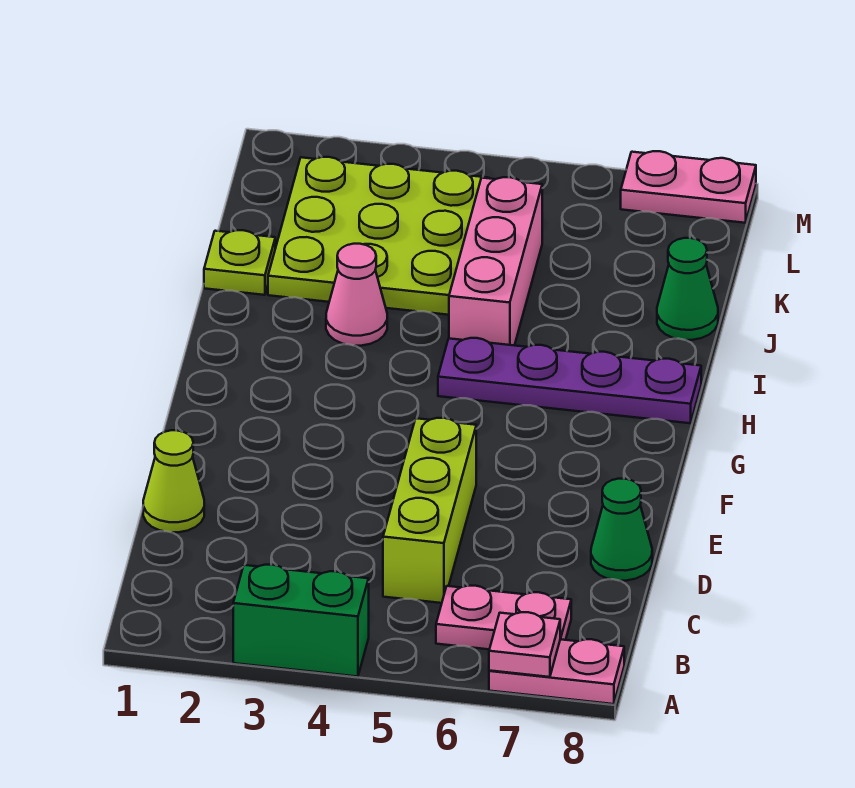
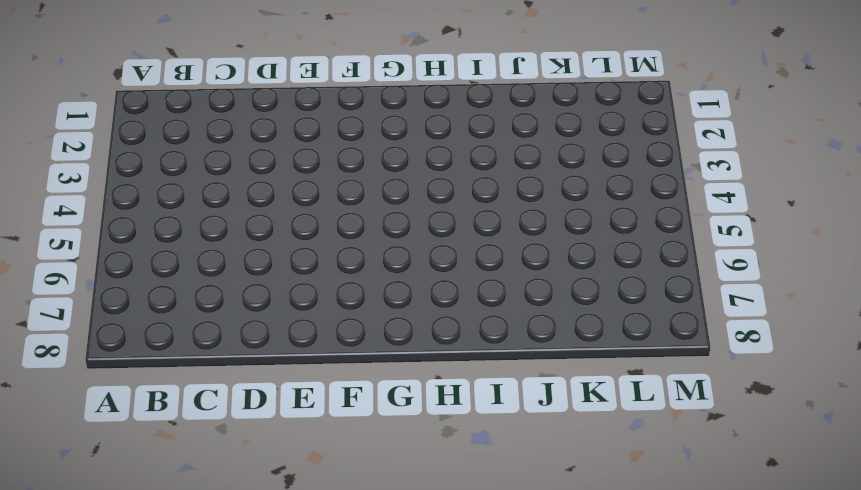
none -> green brick A3:A4 level 1
none -> pink plate A7:A8 level 1
none -> pink plate B6:B7 level 1

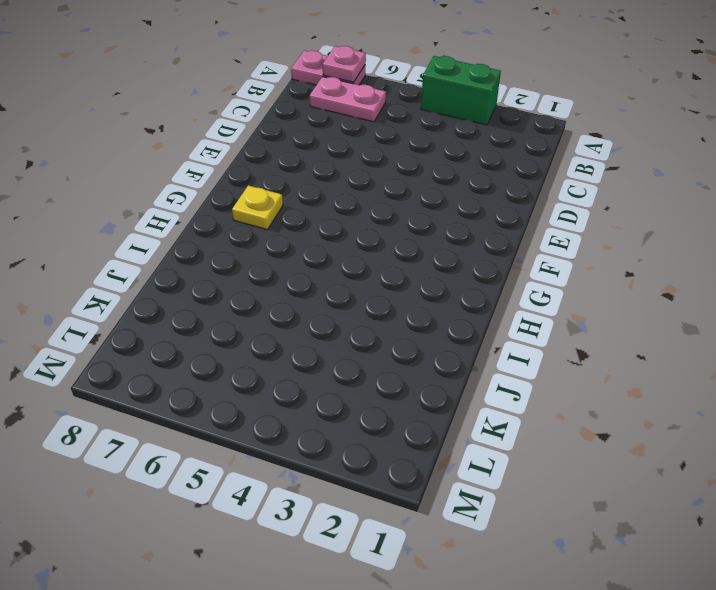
yellow plate G7 level 1 -> none
none -> lime brick C5:E5 level 1
none -> lime cone D1 level 1
none -> green cone D8 level 1

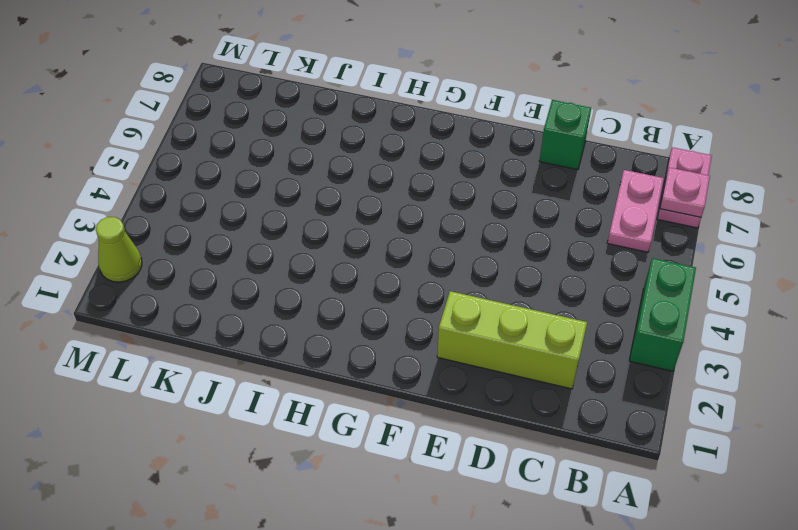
lime brick C2:E2 level 1 -> lime brick C5:E5 level 1
green brick D8 level 1 -> green cone D8 level 1
lime cone M2 level 1 -> lime cone D1 level 1
none -> purple plate H5:H8 level 1
none -> pink cone I3 level 1
none -> pink brick I5:K5 level 1

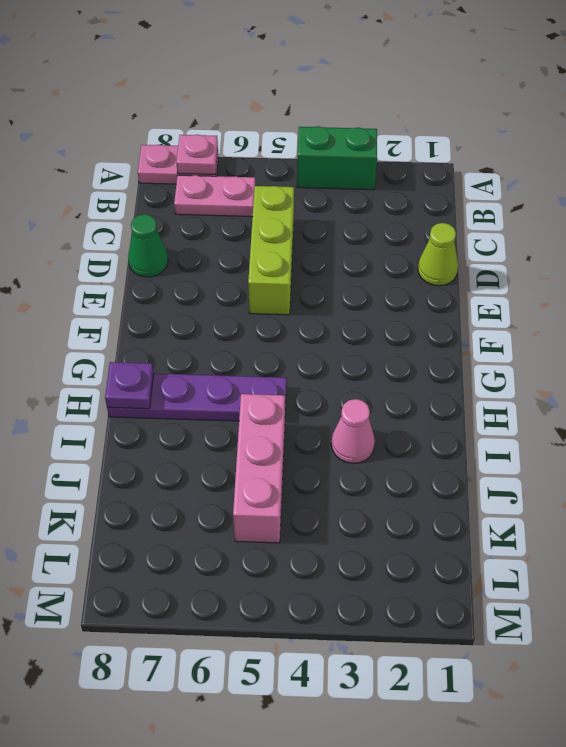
purple plate H8 level 2 -> none
none -> lime plate J1 level 1
none -> lime plate J2:L4 level 1
none -> green cone J8 level 1

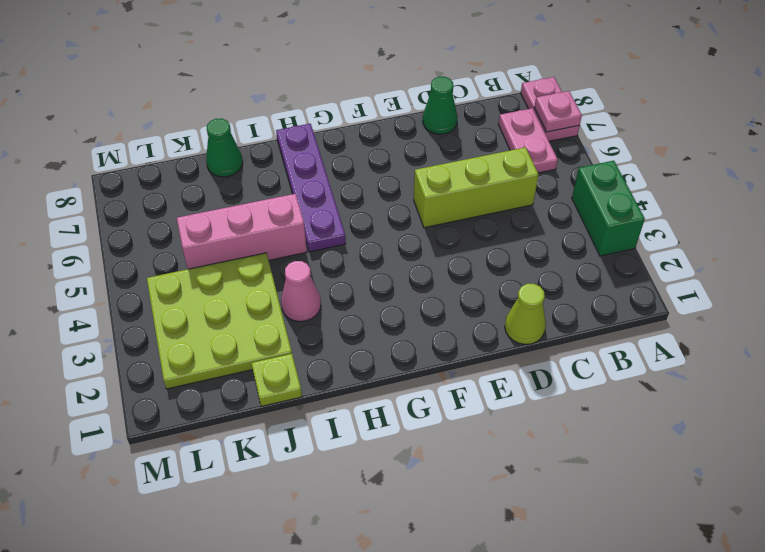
none -> pink plate M7:M8 level 1

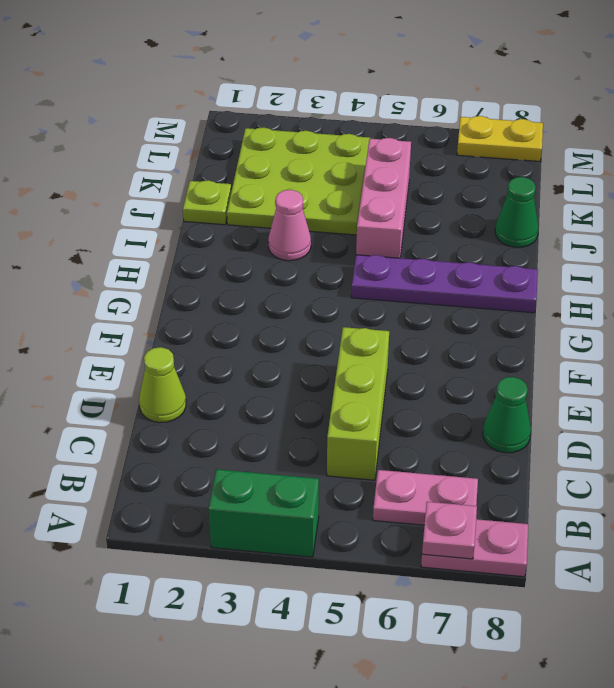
yellow plate M7:M8 level 1 -> pink plate M7:M8 level 1

